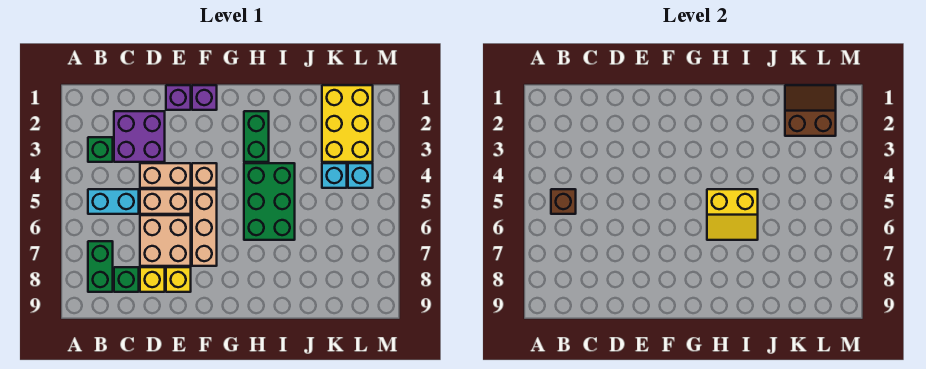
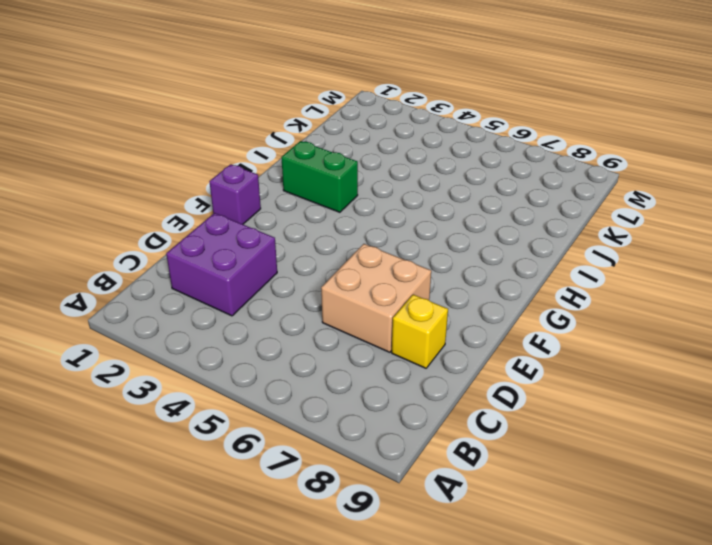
none -> green brick B3 level 1
none -> cyan brick B5:C5 level 1
none -> green brick B7:B8 level 1

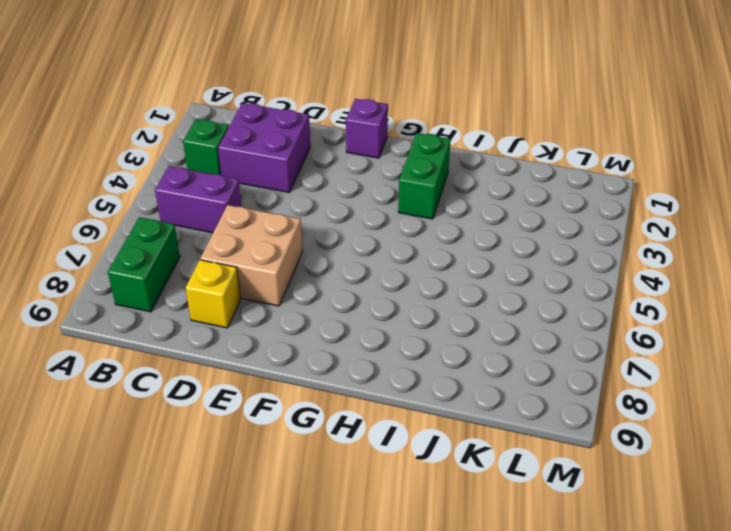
purple brick B5:C5 level 1 -> cyan brick B5:C5 level 1
none -> green brick C8 level 1
none -> tan brick D4:E4 level 1
none -> tan brick D5:E5 level 1

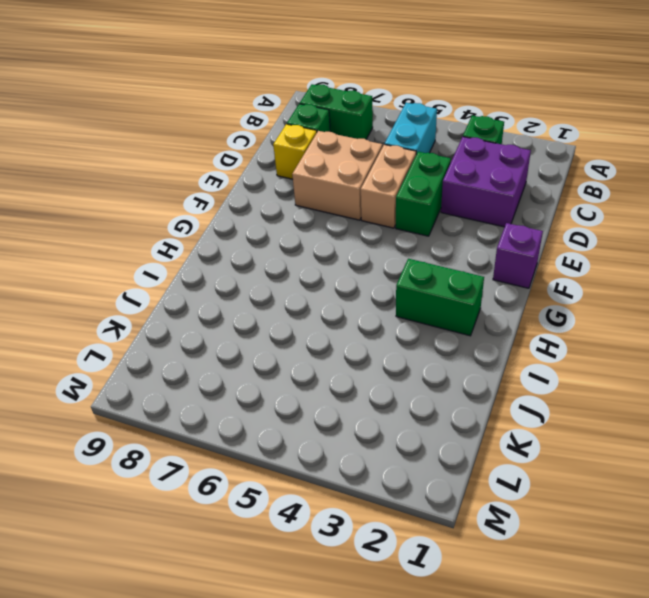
green brick D4:E4 level 1 -> tan brick D4:E4 level 1
none -> purple brick E1 level 1
none -> yellow brick E8 level 1
none -> tan brick F4 level 1

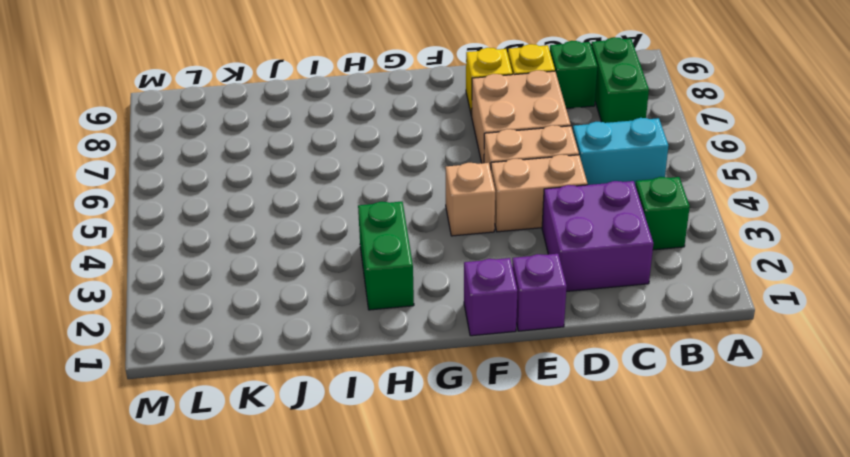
none -> tan brick F5:F7 level 1
none -> green brick H4:I6 level 1
none -> yellow brick K1:L3 level 1

